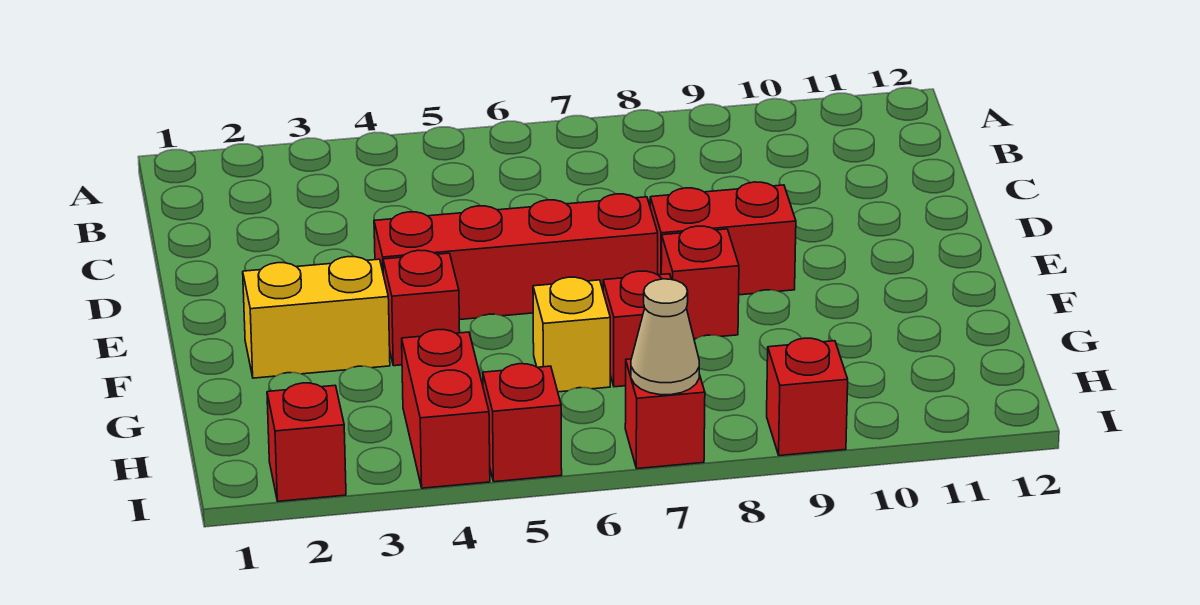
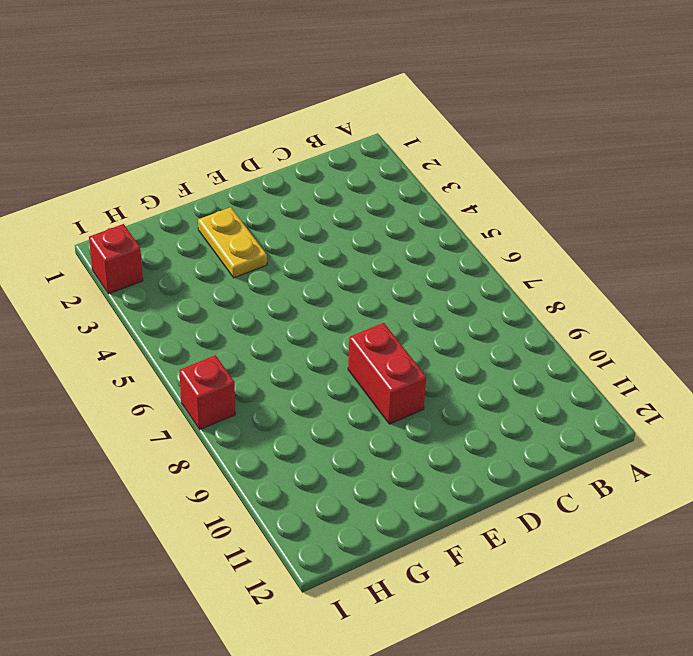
yellow plate F2:F3 level 1 -> yellow brick F2:F3 level 1
none -> red brick E4:E7 level 1
none -> red brick F4 level 1
none -> red brick F8 level 1

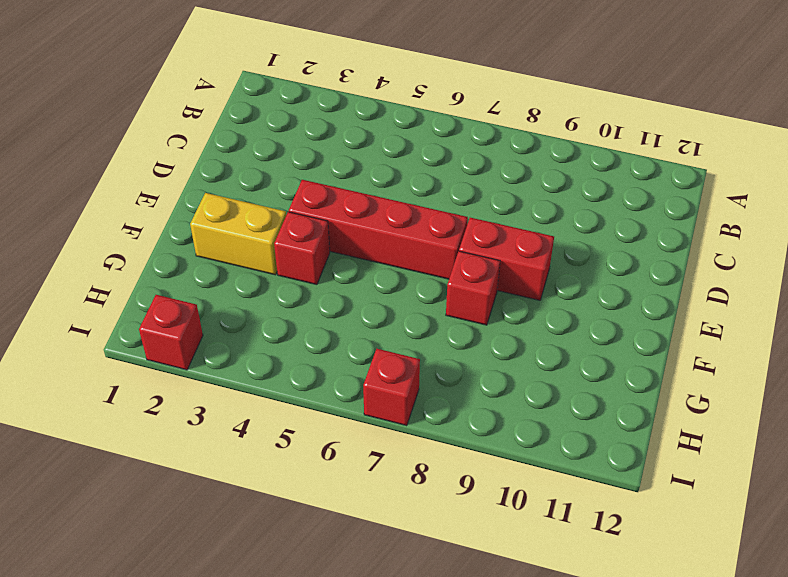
none -> yellow brick G6 level 1
none -> red brick G7 level 1
none -> red brick H4:I4 level 1

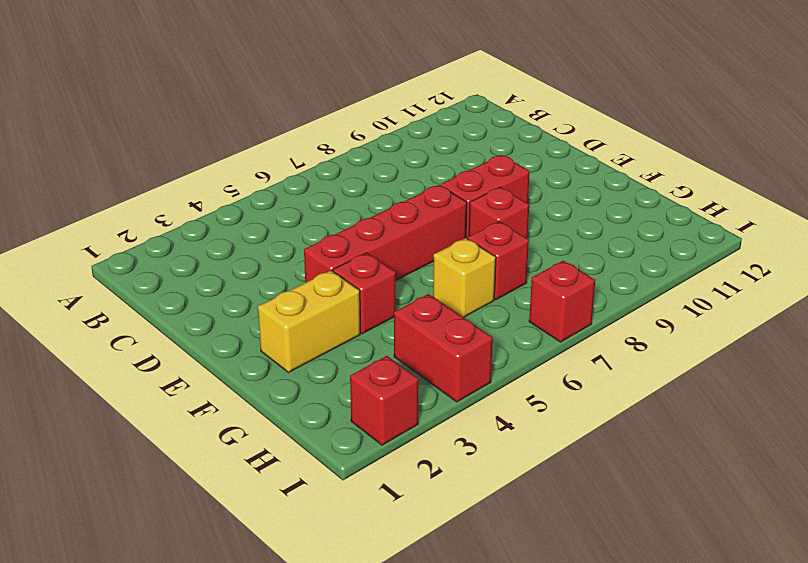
none -> red brick I5 level 1
none -> red brick I9 level 1
none -> tan cone I7 level 2

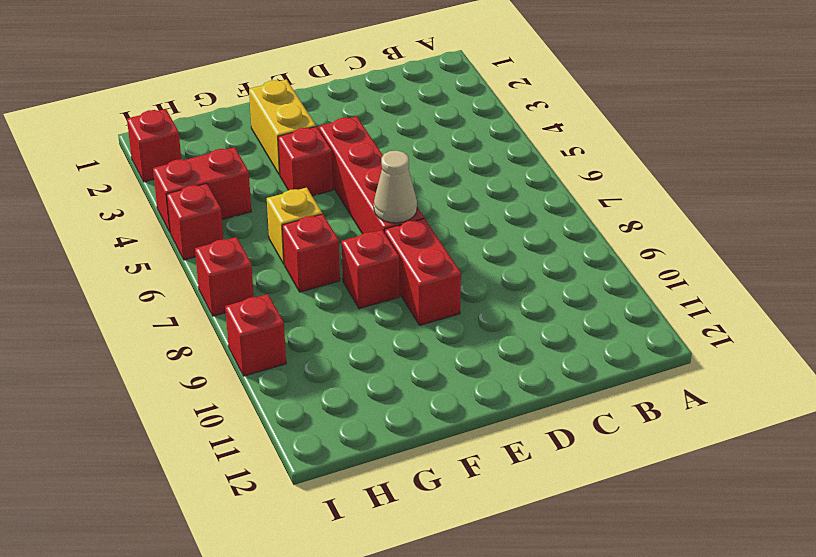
tan cone E7 level 2 -> tan cone I7 level 2

